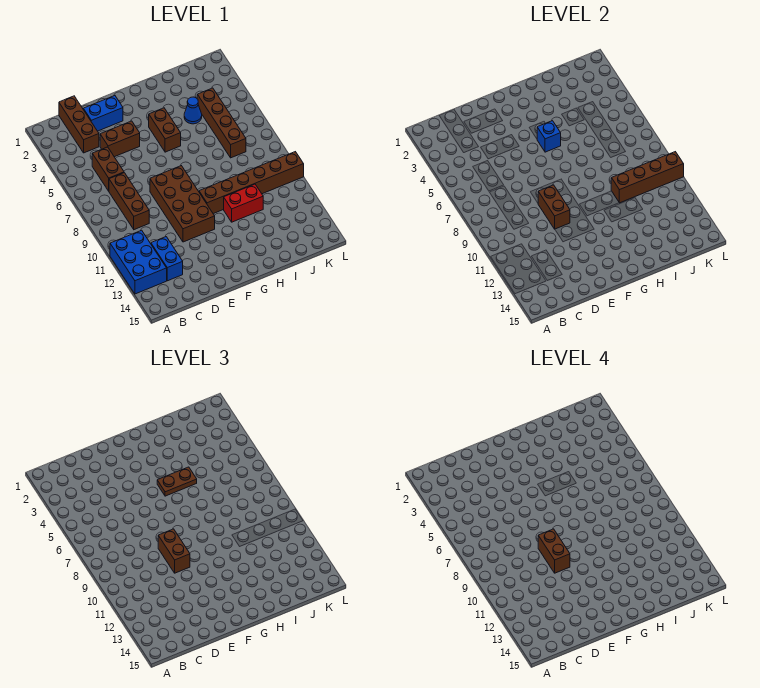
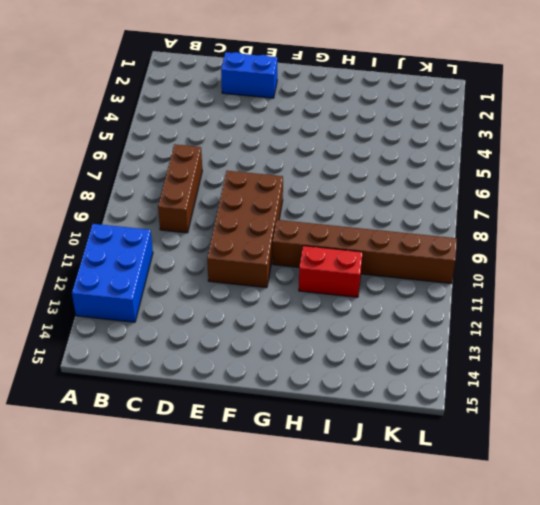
none -> brown brick C1:C3 level 1
none -> brown brick C5:C6 level 1
none -> blue brick C12:C13 level 1

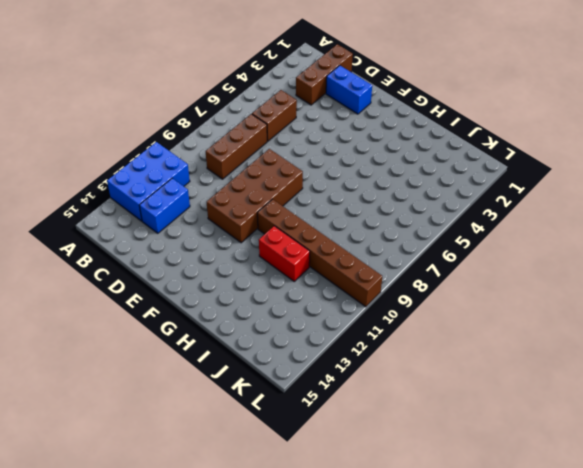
none -> brown brick D4:E4 level 1
none -> brown brick G4:G5 level 1
none -> blue cone I4 level 1

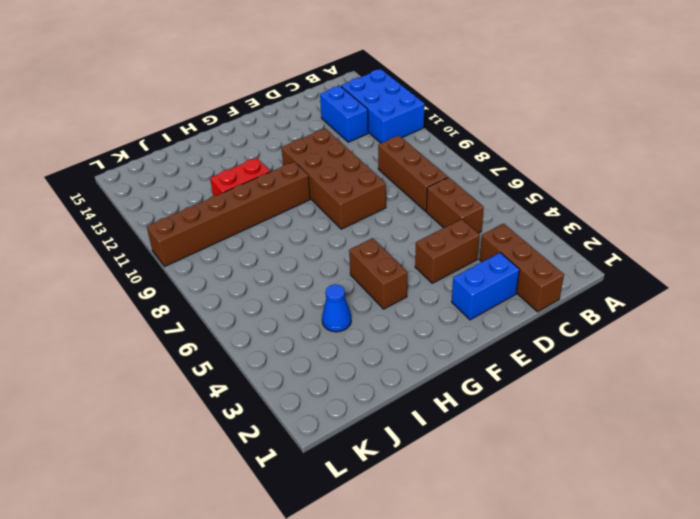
none -> brown brick J4:J7 level 1
none -> brown brick E9:E10 level 2
none -> blue brick G5 level 2

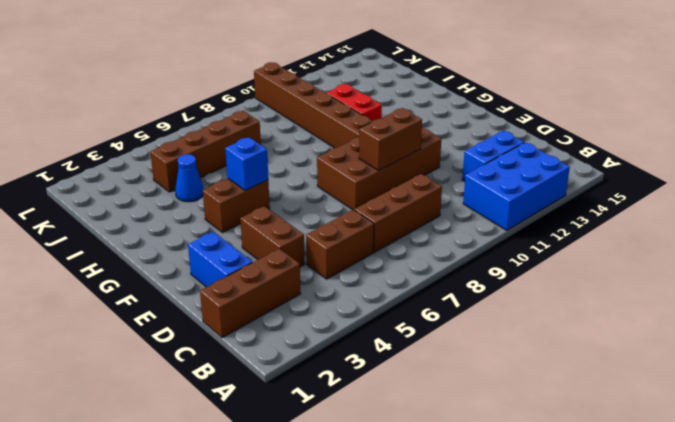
none -> brown brick I10:L10 level 2
none -> brown brick E9:E10 level 3
none -> brown plate G5:H5 level 3

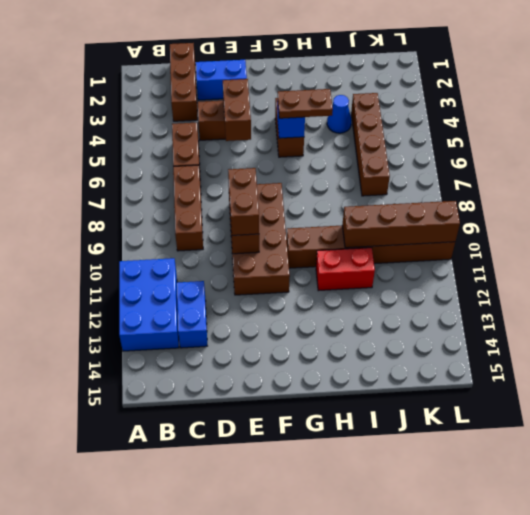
brown brick E4:E5 level 2 -> brown brick E9:E10 level 4

